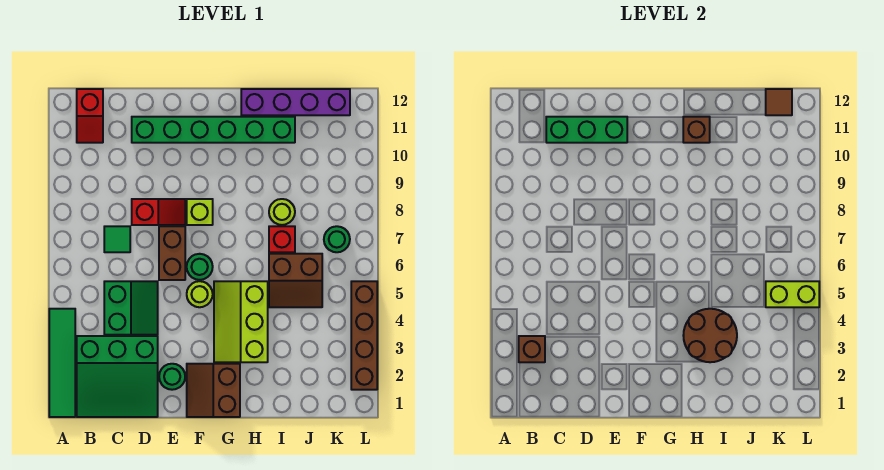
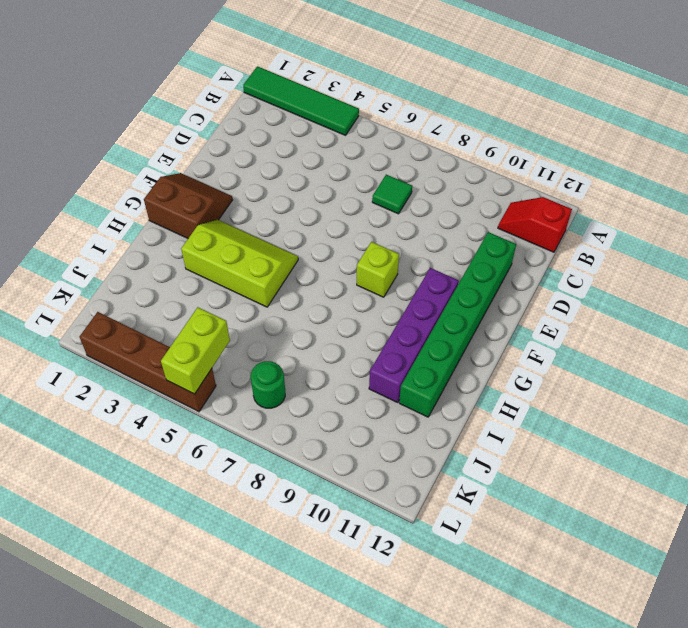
purple brick F10:I10 level 1 -> purple brick H12:K12 level 1
none -> green slope B1:D3 level 1 top 3
none -> green slope C4:D5 level 1 top C
none -> red slope D8:E8 level 1 top D

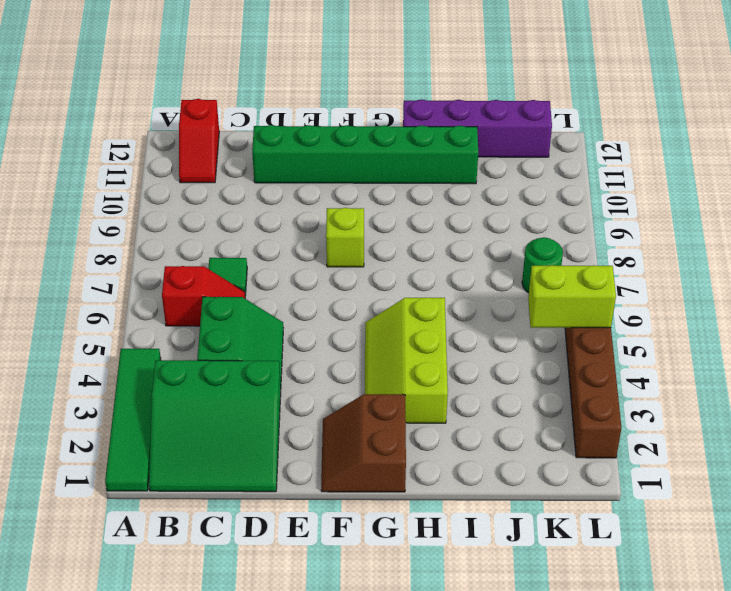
red slope B6:C6 level 1 top B -> red slope D8:E8 level 1 top D
none -> green round brick E2 level 1
none -> brown brick E6:E7 level 1
none -> lime round brick F5 level 1

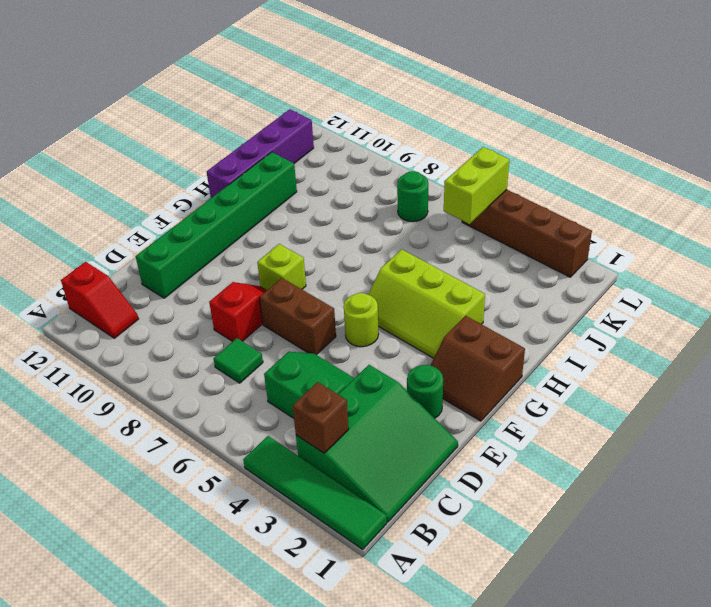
none -> green round brick F6 level 1
none -> brown slope I5:J6 level 1 top 6
none -> red brick I7 level 1

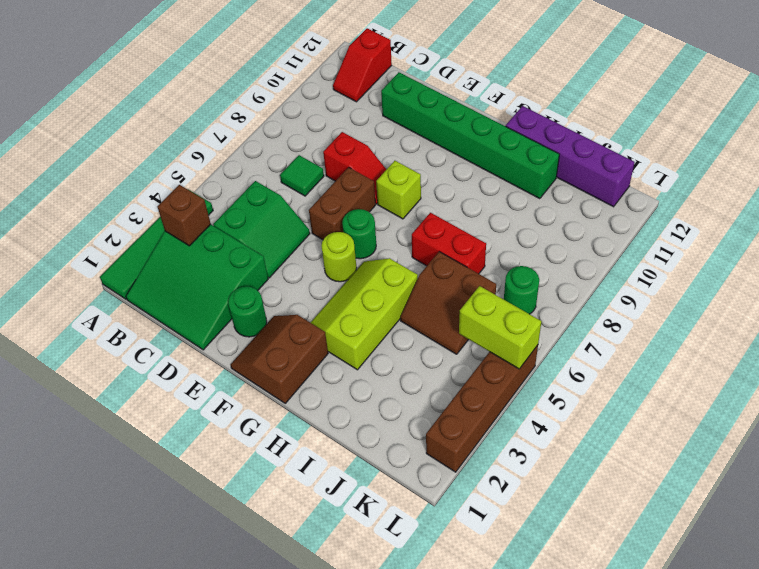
red brick H7:I7 level 1 -> red brick I7 level 1
none -> lime round brick I8 level 1
none -> green brick C11:E11 level 2
none -> brown round brick H3:I4 level 2

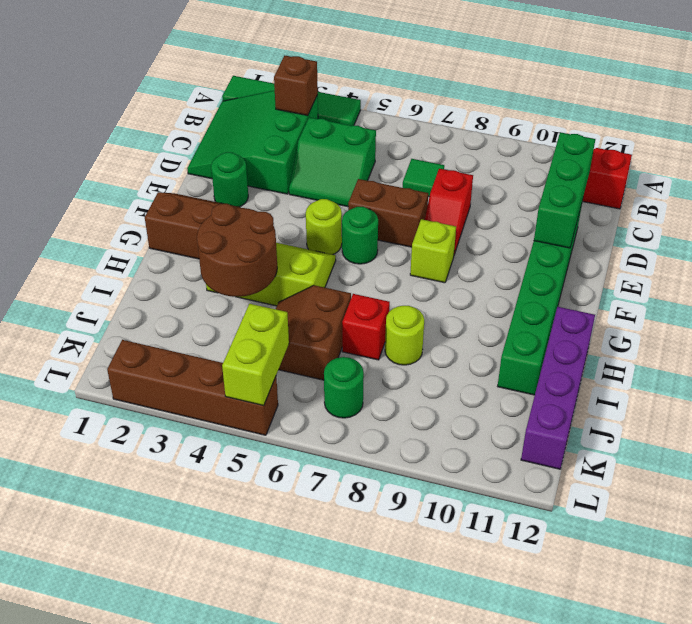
none -> brown brick H11 level 2
none -> brown tile K12 level 2

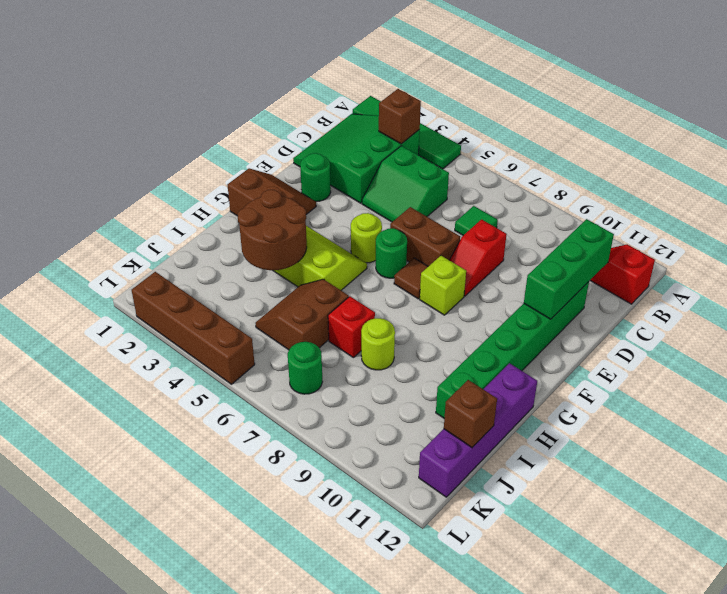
brown tile F7 level 1 -> brown tile K12 level 2
brown brick J12 level 2 -> brown brick H11 level 2
none -> lime brick K5:L5 level 2

